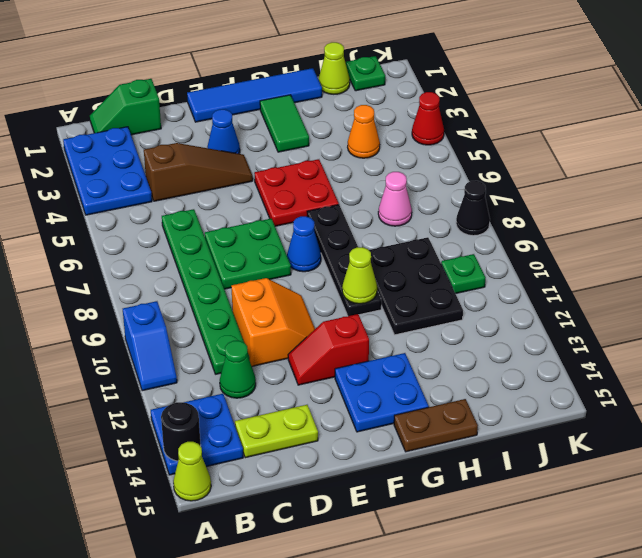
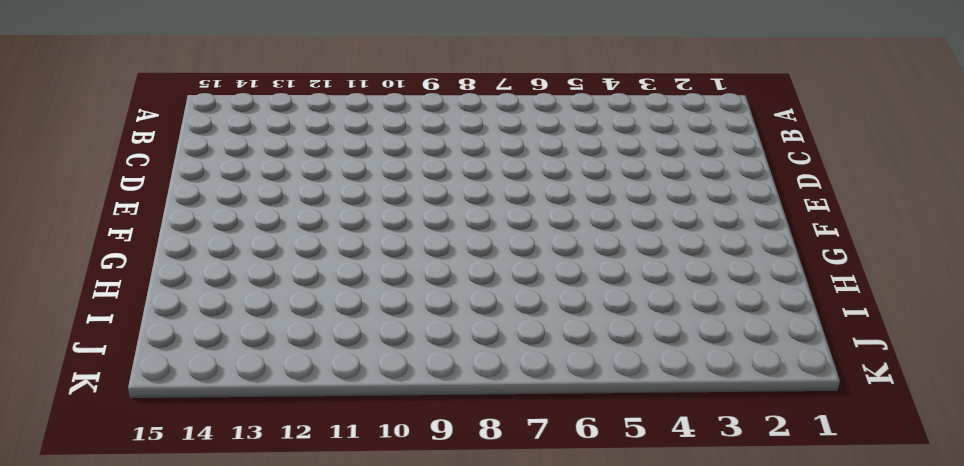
none -> blue plate A2:B4 level 1
none -> blue slope A10:A11 level 1 top 10
none -> blue plate A13:B14 level 1
none -> lime cone A15 level 1

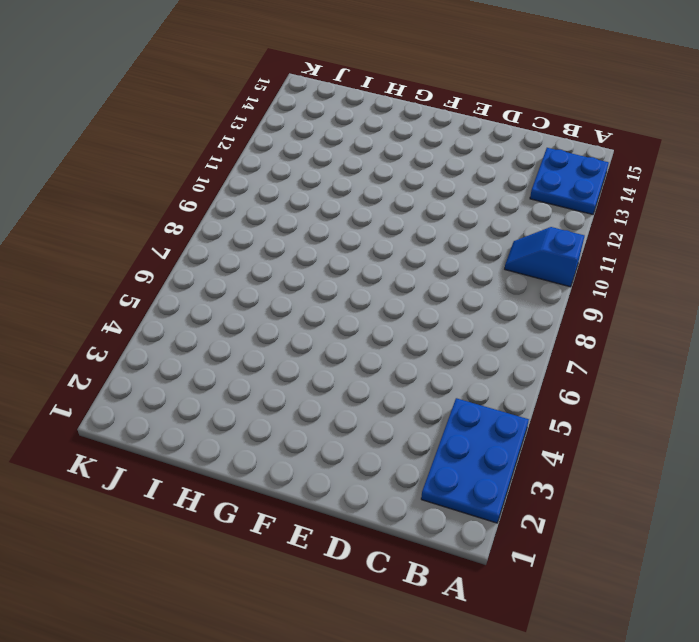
blue slope A10:B10 level 1 top A -> blue slope A10:A11 level 1 top 10
none -> lime cone A15 level 1
none -> green slope B1:C1 level 1 top C
none -> brown slope C4:E4 level 1 top C
none -> green plate C6:C11 level 1

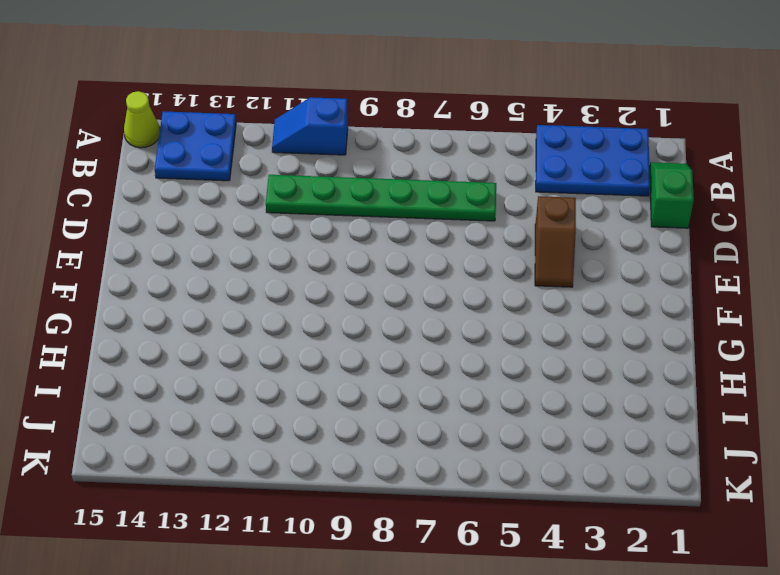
brown slope D4:E4 level 1 top D -> brown slope C4:E4 level 1 top C
none -> green cone C12 level 1
none -> lime plate C14:D14 level 1
none -> green plate D7:E8 level 1
none -> orange slope D10:E11 level 1 top D

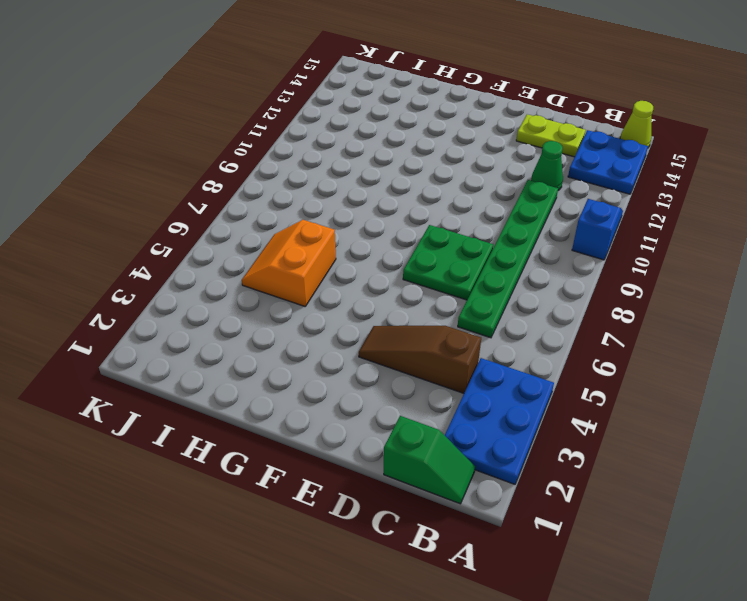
orange slope H5:I6 level 1 top H -> orange slope D10:E11 level 1 top D
none -> blue tile E1:H1 level 1
none -> blue cone E3 level 1
none -> red slope E12:F12 level 1 top F
none -> red plate F5:G6 level 1

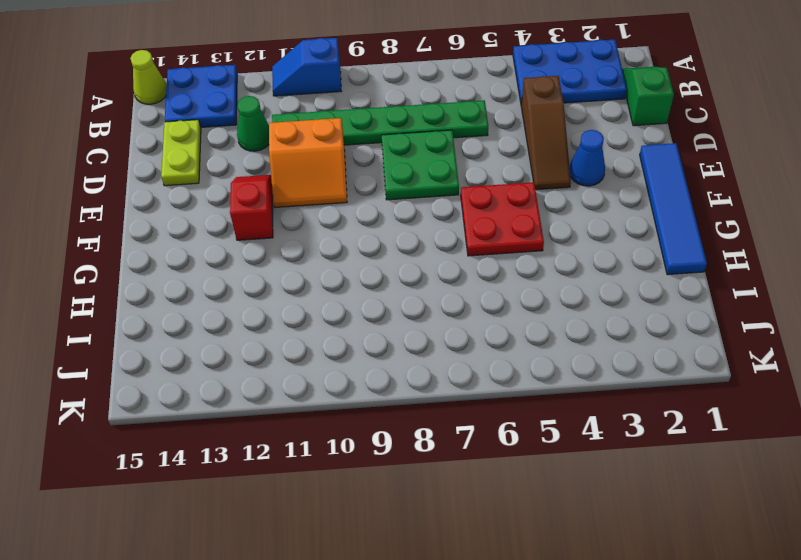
none -> blue cone F8 level 1
none -> blue plate F13:G14 level 1
none -> green tile G2:G3 level 1
none -> black plate G7:G10 level 1

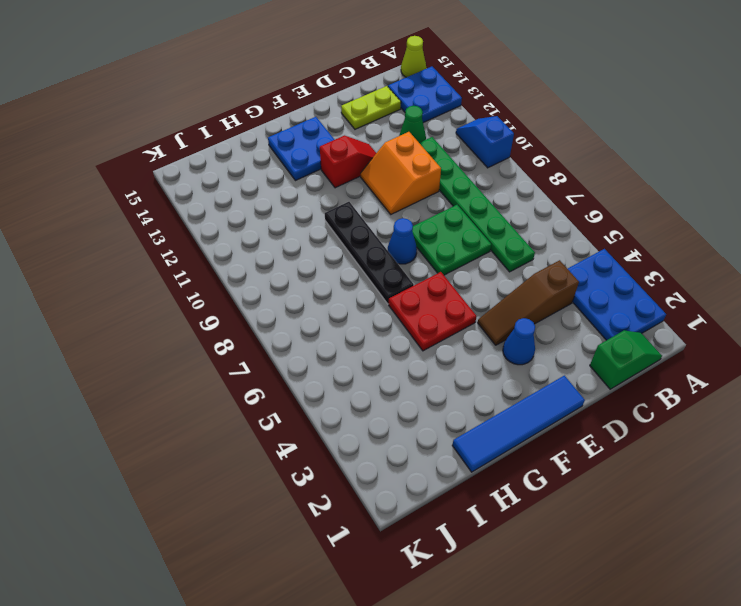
none -> green tile G2:G3 level 1
none -> brown plate G15:H15 level 1
none -> black plate H9:I11 level 1
none -> lime cone I1 level 1

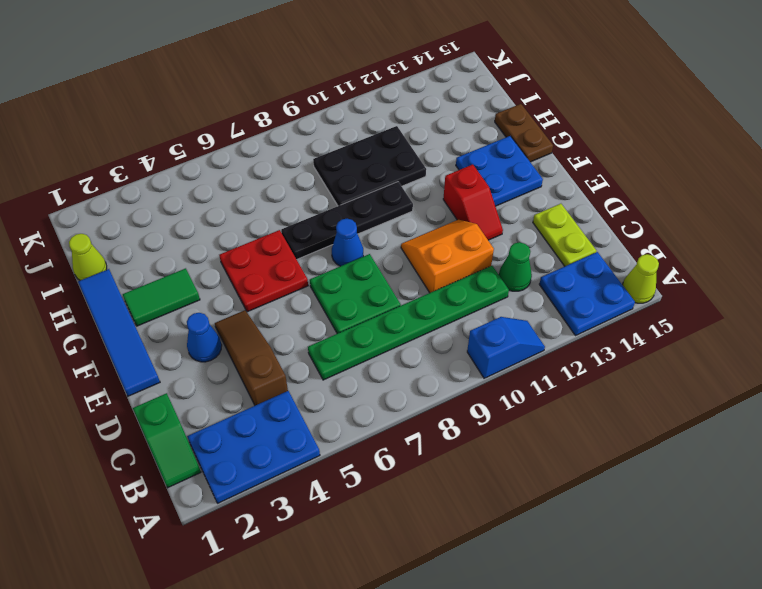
none -> orange cone I4 level 1
none -> pink cone I7 level 1
none -> green plate J1 level 1
none -> green plate J10 level 1

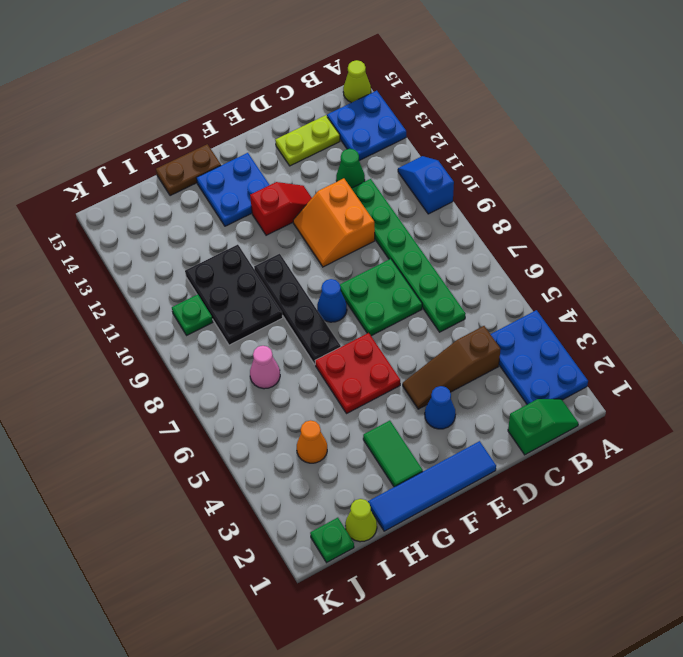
none -> red cone K4 level 1
none -> black cone K8 level 1
none -> black round brick A14 level 2
none -> lime cone G10 level 2

